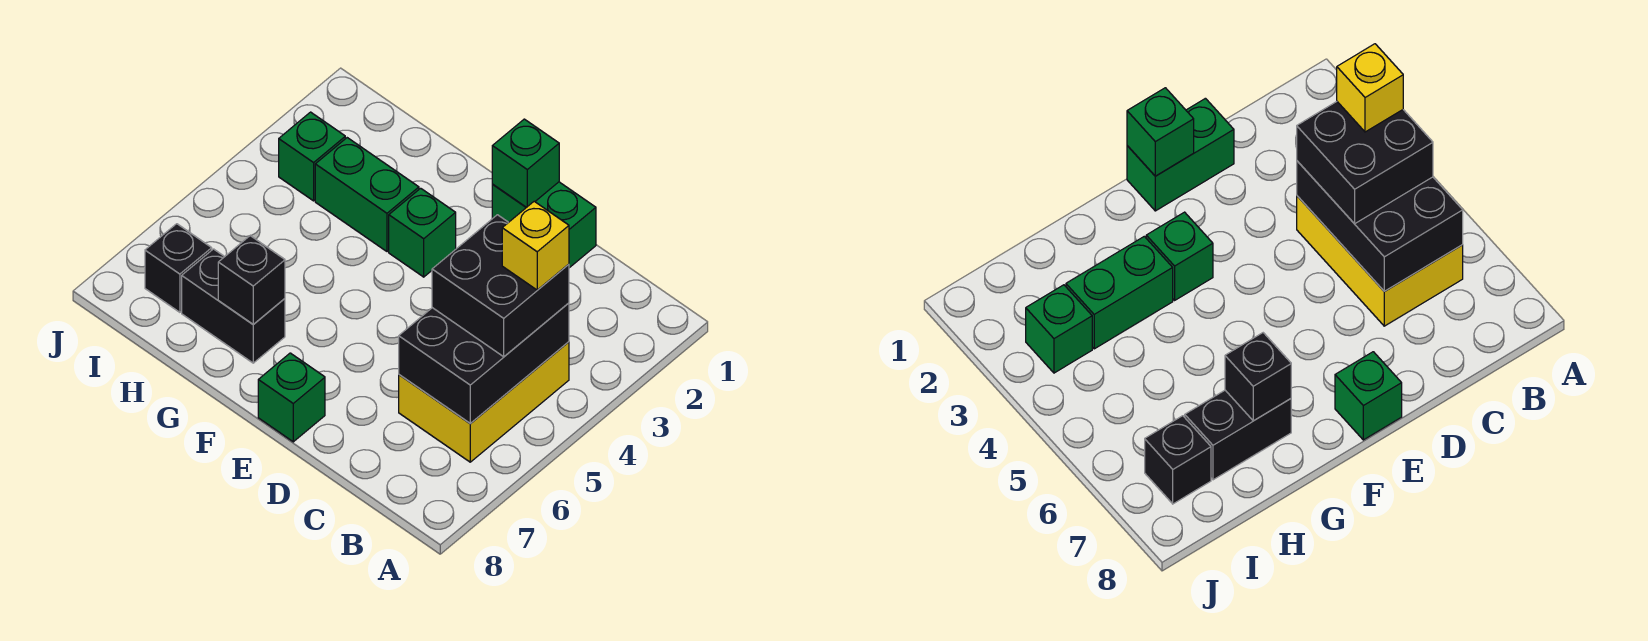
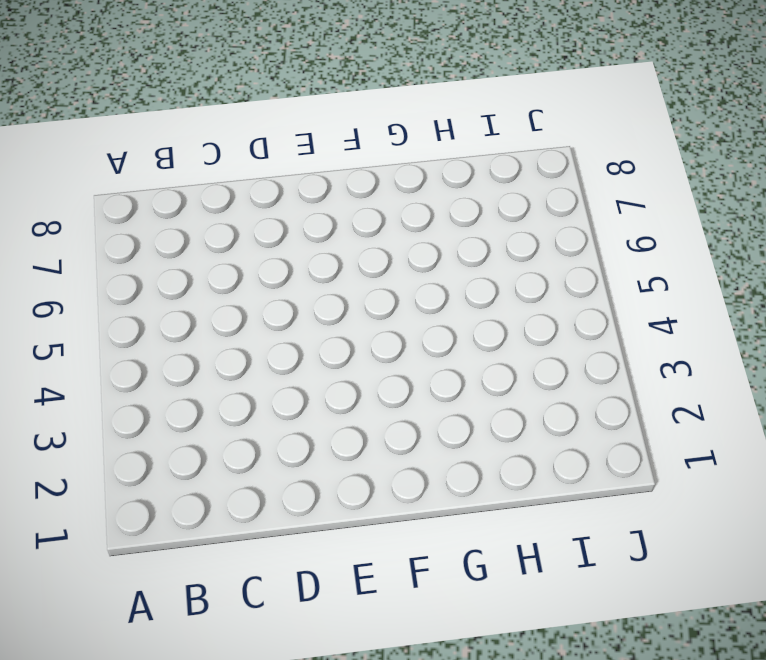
none -> yellow brick B4:C6 level 1
none -> green brick D1:E1 level 1
none -> green brick E8 level 1

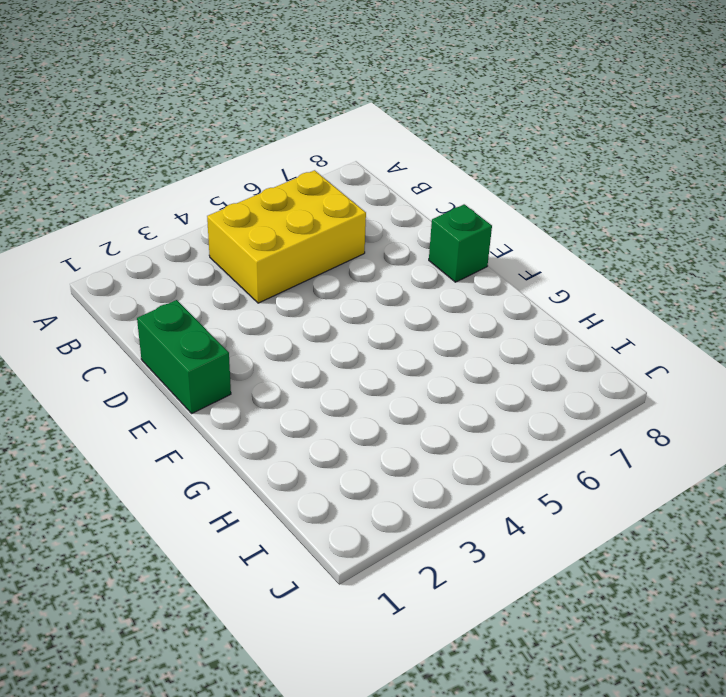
none -> green brick F3 level 1
none -> green brick G3:H3 level 1
none -> black brick G7:H7 level 1

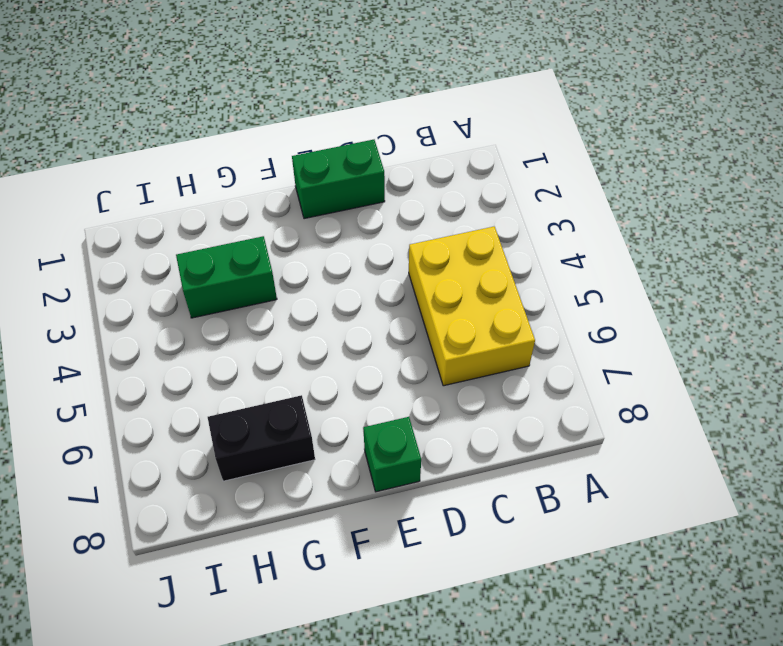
none -> green brick F3 level 1
none -> green brick I3 level 1
none -> black brick I7 level 1

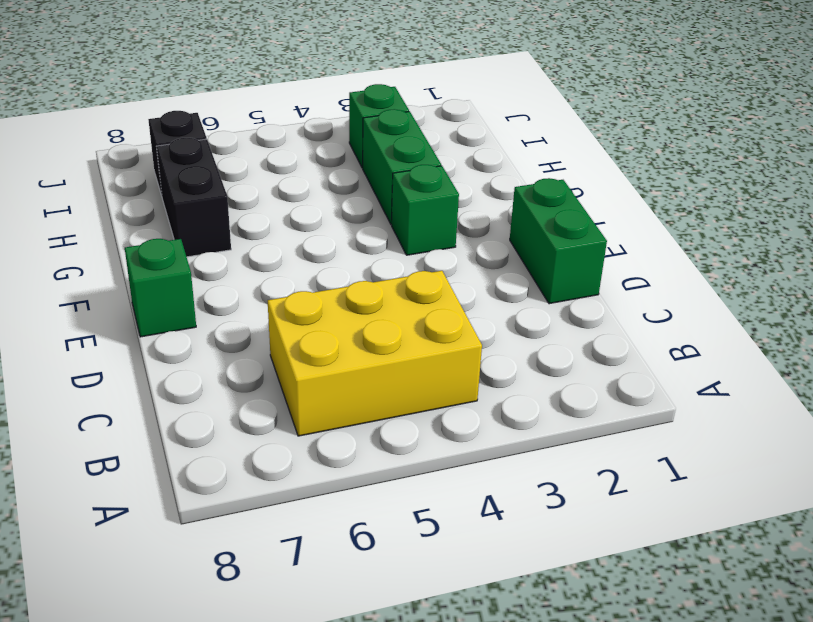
none -> black brick B4:C6 level 2
none -> green brick E1 level 2
none -> black brick G7 level 2

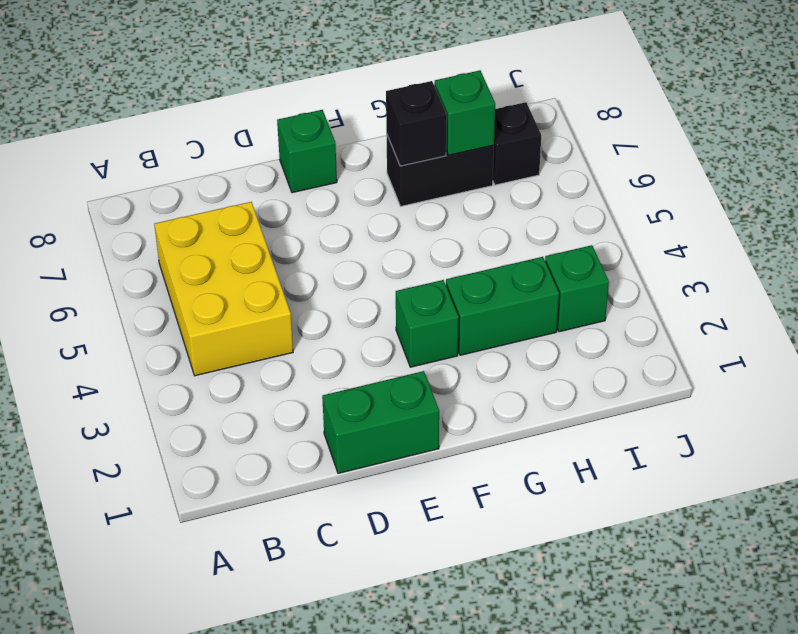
green brick H7 level 2 -> green brick E1 level 2
none -> black brick B4:C6 level 2
none -> black brick B4:C5 level 3
none -> yellow brick B4 level 4

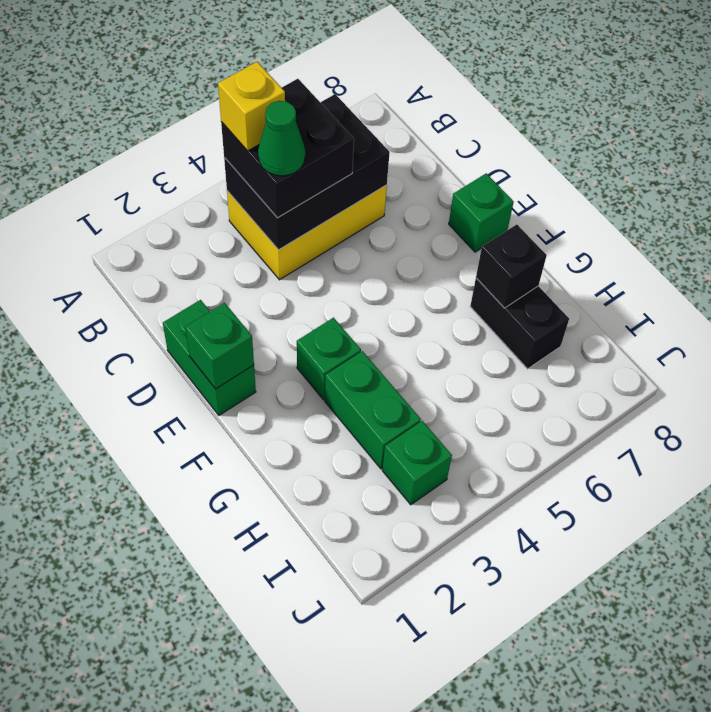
green cone C4 level 4 -> none
none -> black brick I7 level 1

